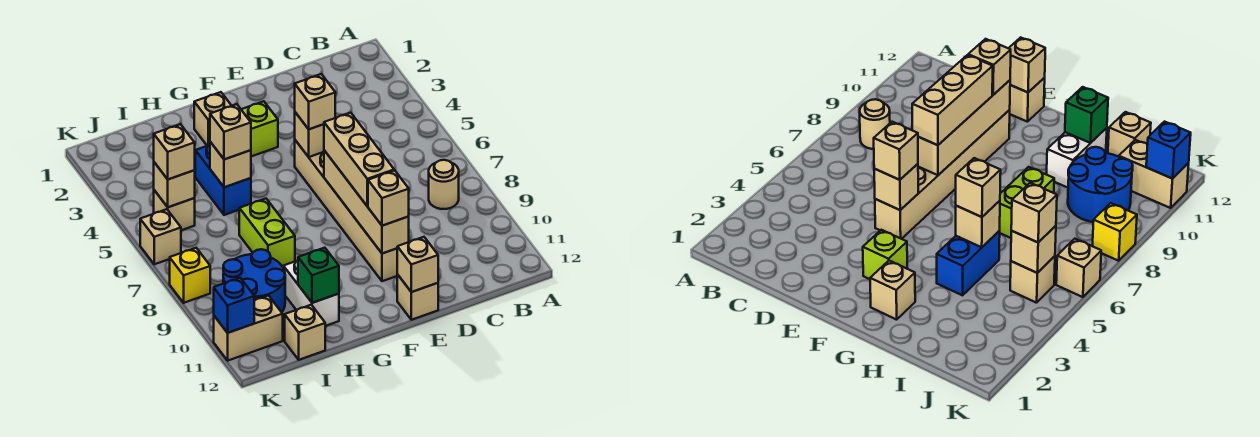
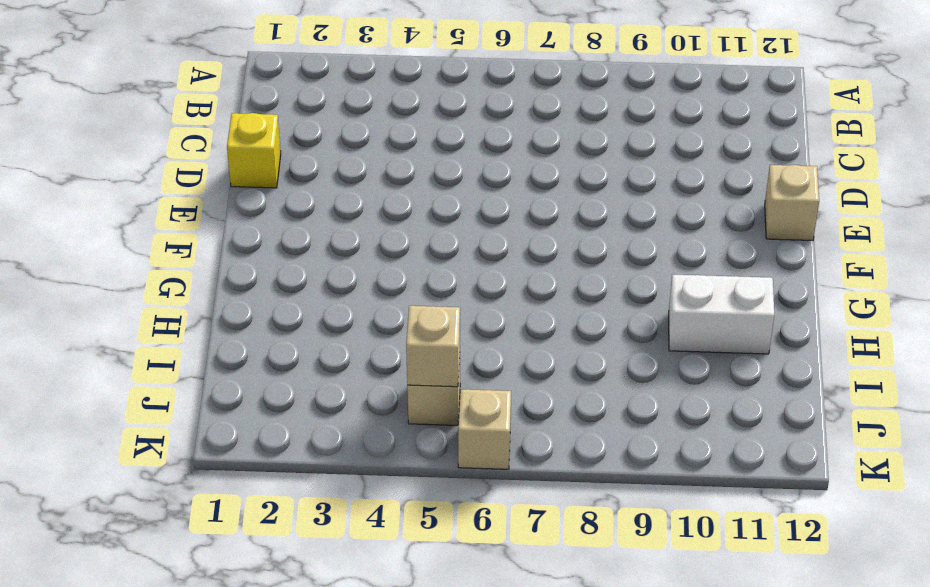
yellow brick D1 level 1 -> yellow brick K8 level 1
none -> tan round brick B8 level 1
none -> tan brick E5:E10 level 1
none -> lime brick F3 level 1

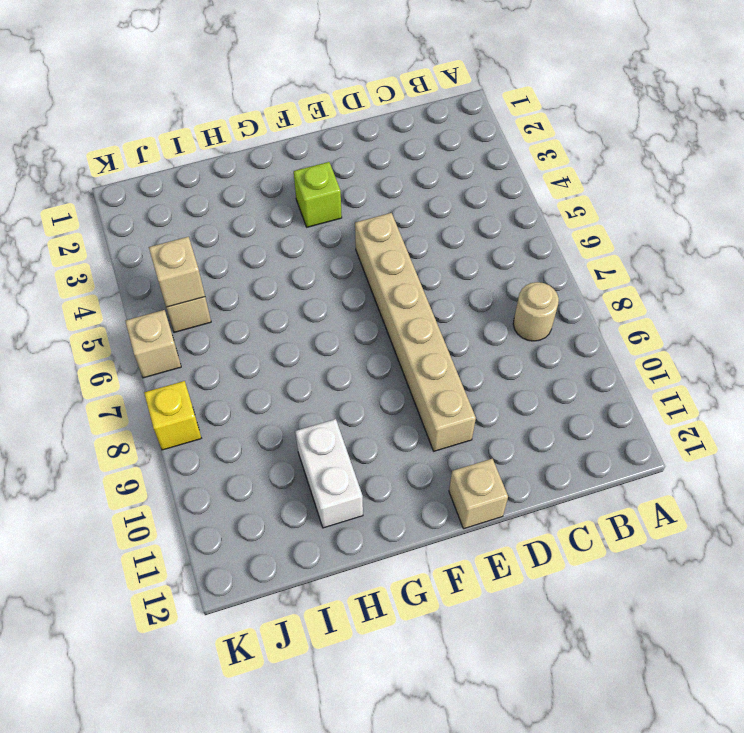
none -> tan brick G2 level 1
none -> blue brick H4:H5 level 1
none -> lime brick H7:H8 level 1

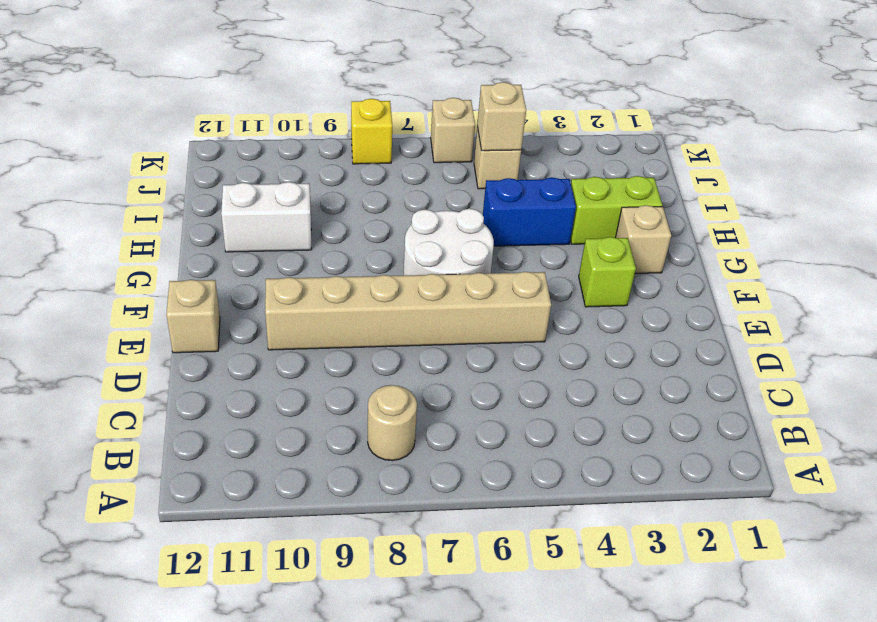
white round brick F6:G7 level 1 -> none
lime brick H2:H3 level 1 -> lime brick H7:H8 level 1
none -> blue round brick I9:J10 level 1
none -> tan brick I12 level 1
none -> tan brick J11:K11 level 1

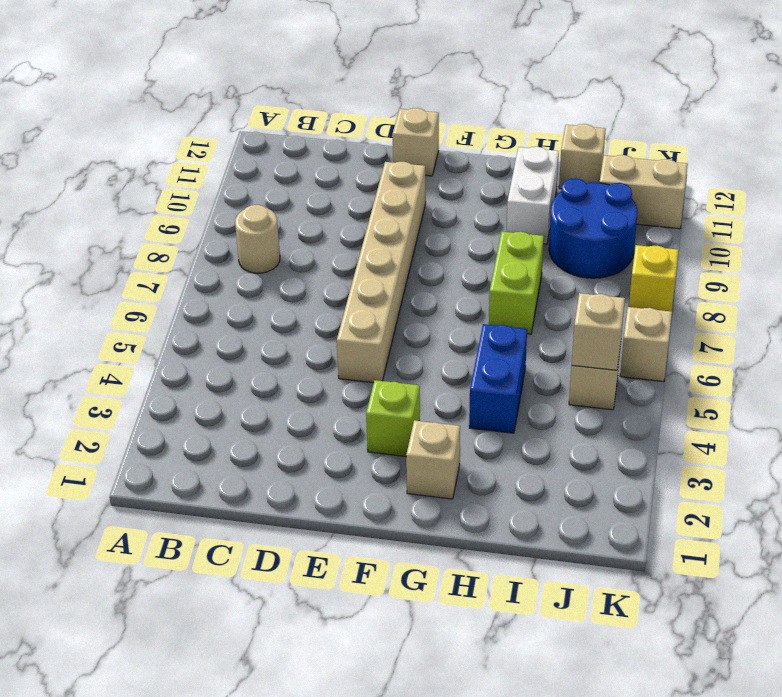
none -> tan brick E5 level 2
none -> tan brick E7:E10 level 2
none -> tan brick E12 level 2

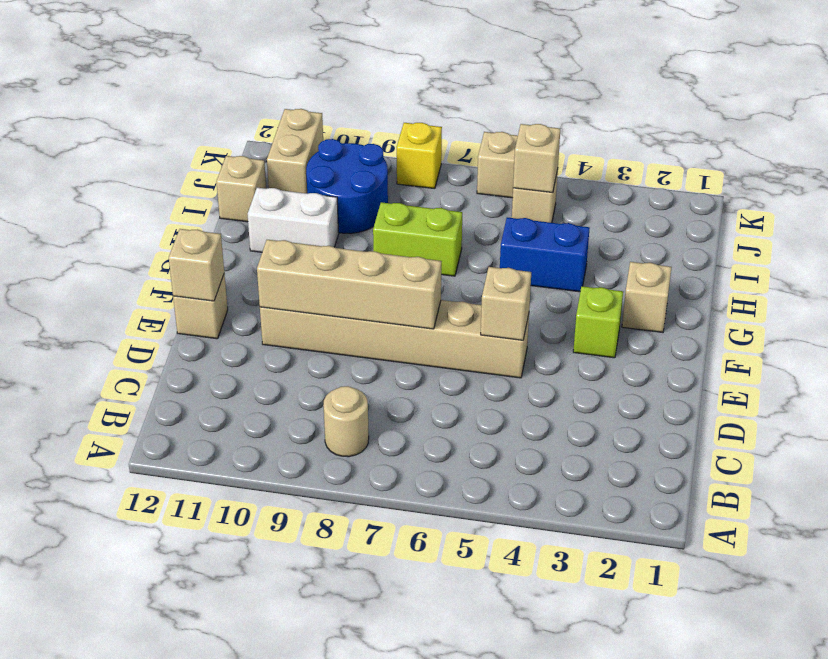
none -> tan brick H5 level 2
none -> green brick H11 level 2
none -> blue brick K11 level 2

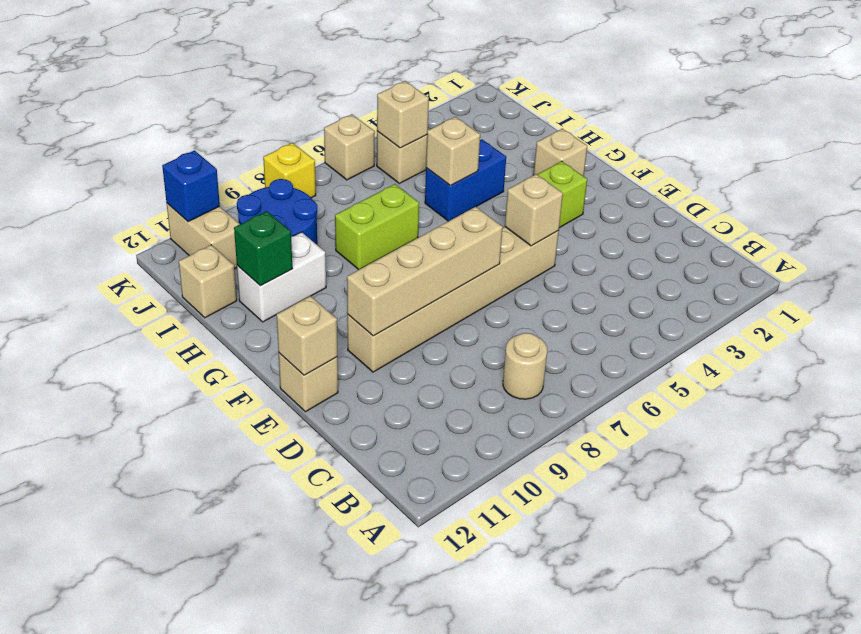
none -> tan brick E5 level 3
none -> tan brick E7:E9 level 3
none -> tan brick E10 level 3

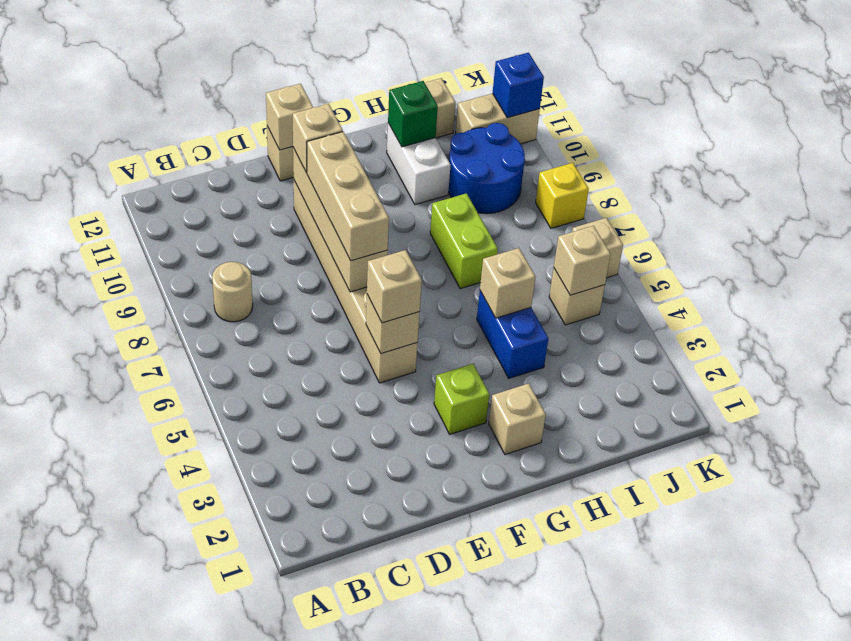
none -> tan brick H5 level 3
none -> tan brick J5 level 3

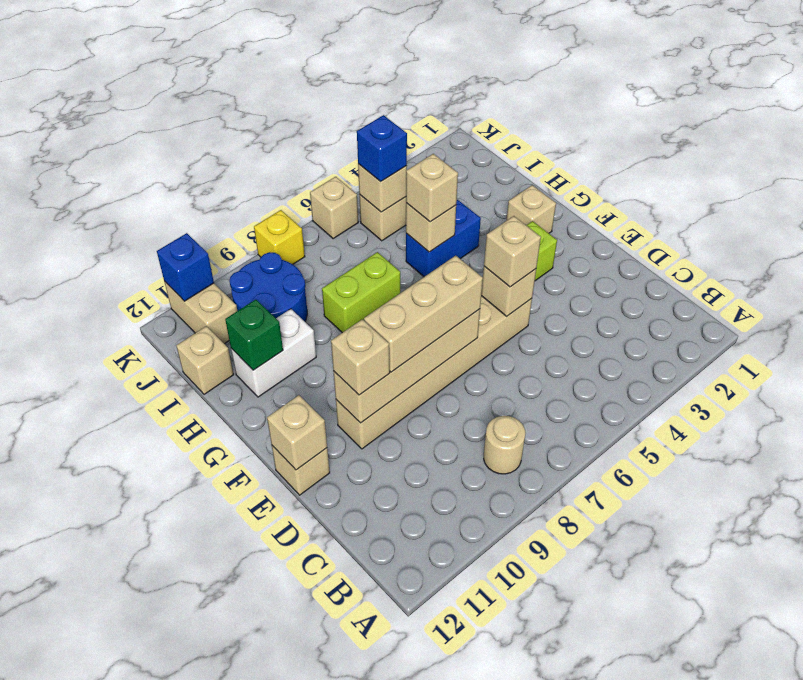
blue brick J5 level 3 -> tan brick J5 level 3

